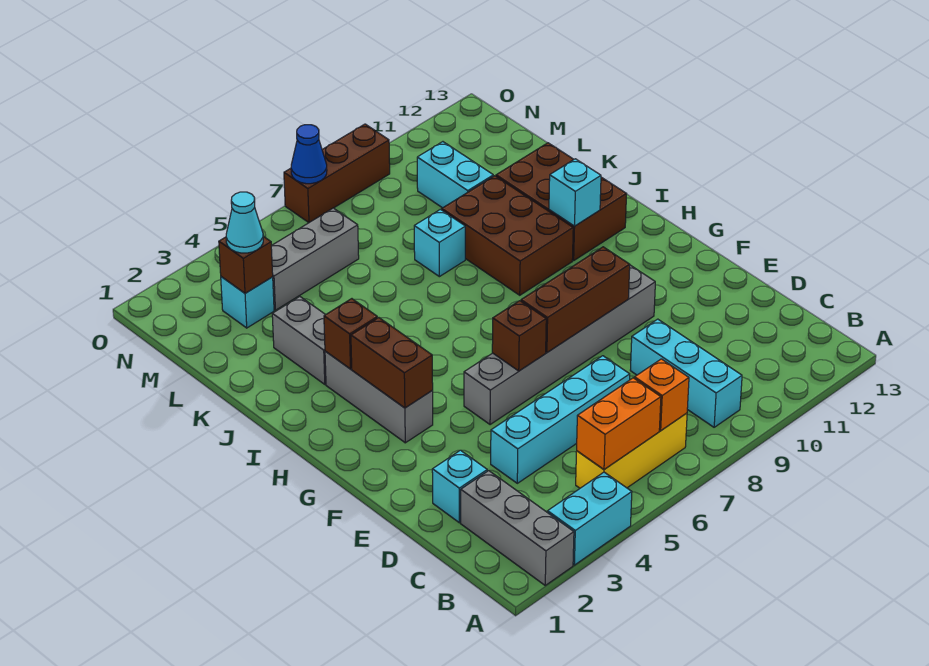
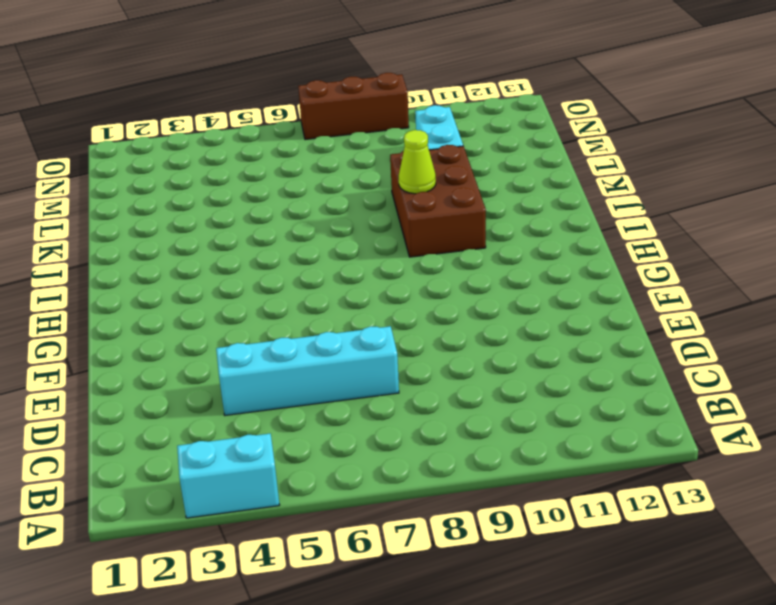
lime cone J9 level 2 -> none
none -> grey brick A2:C2 level 1
none -> yellow brick B5:B7 level 1
none -> cyan brick B9:D9 level 1

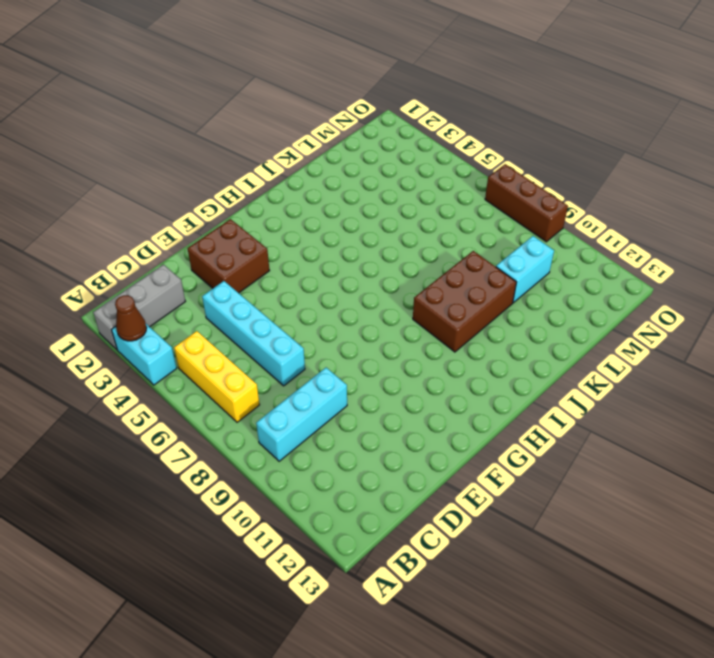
brown cone A3 level 2 -> none
brown brick E2:F3 level 1 -> none
none -> cyan brick D2 level 1
none -> grey brick F5:F10 level 1
none -> grey brick G3:I3 level 1

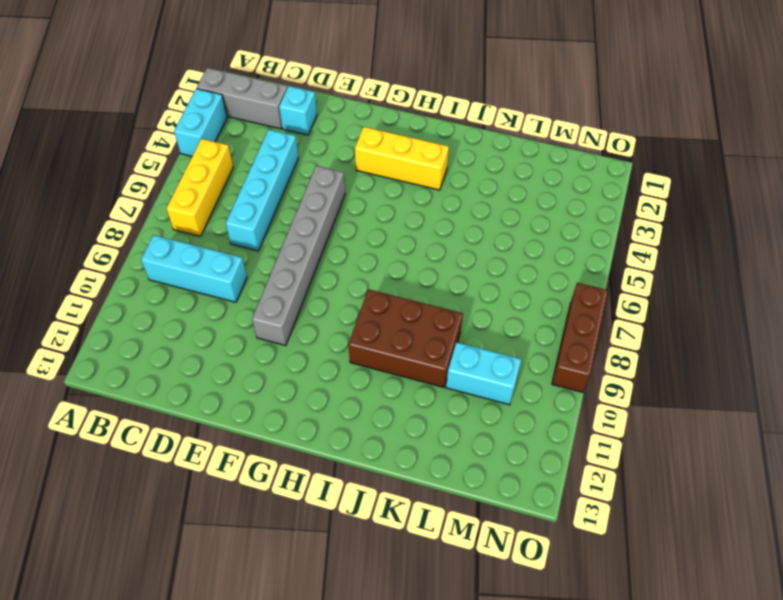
yellow brick G3:I3 level 1 -> grey brick G3:I3 level 1
none -> brown brick I11:K12 level 1
none -> grey brick J3:K3 level 1
none -> cyan brick K8 level 1

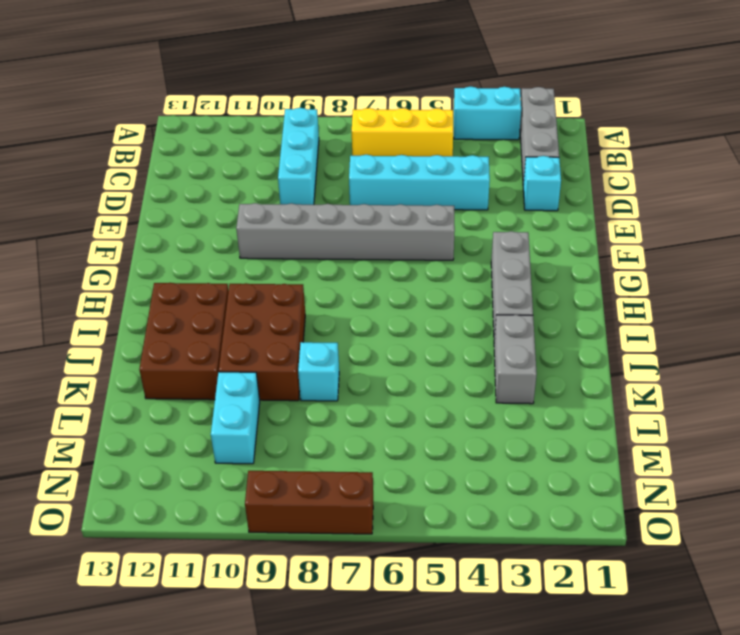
none -> cyan brick M3 level 1
none -> grey brick M4:M6 level 1
none -> orange brick B5:B6 level 2

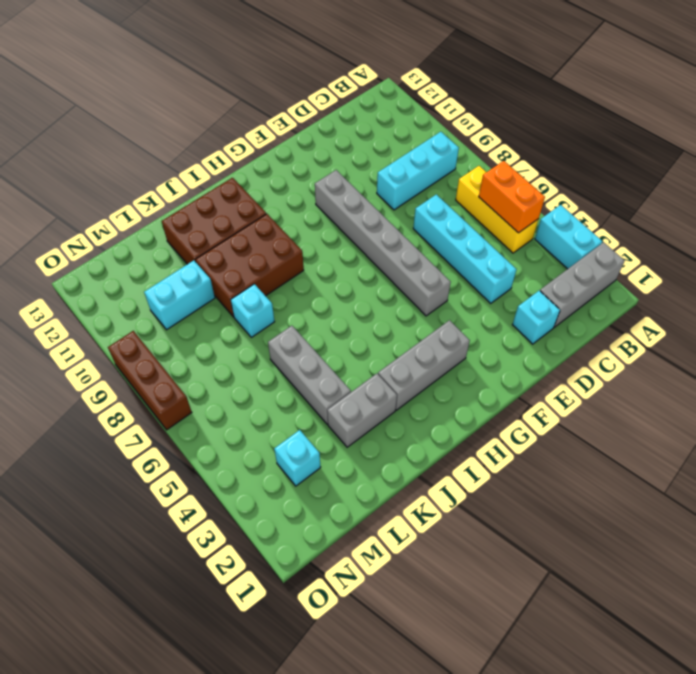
grey brick K4:K6 level 1 -> grey brick M4:M6 level 1
none -> orange brick B7 level 2
none -> brown brick F6 level 2
none -> brown brick F7:F9 level 2

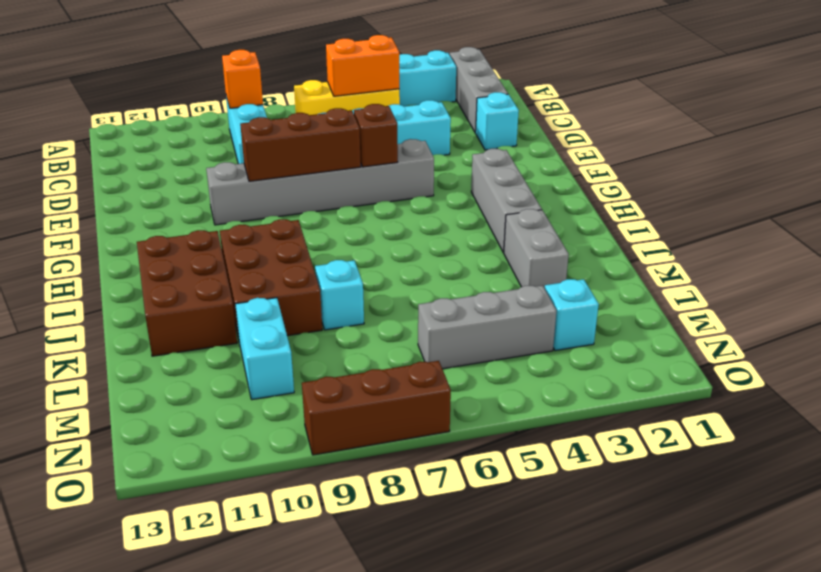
orange brick B9 level 2 -> orange brick B7 level 2
none -> brown brick G3:H3 level 2
none -> brown brick I3 level 2
none -> cyan brick I11 level 2

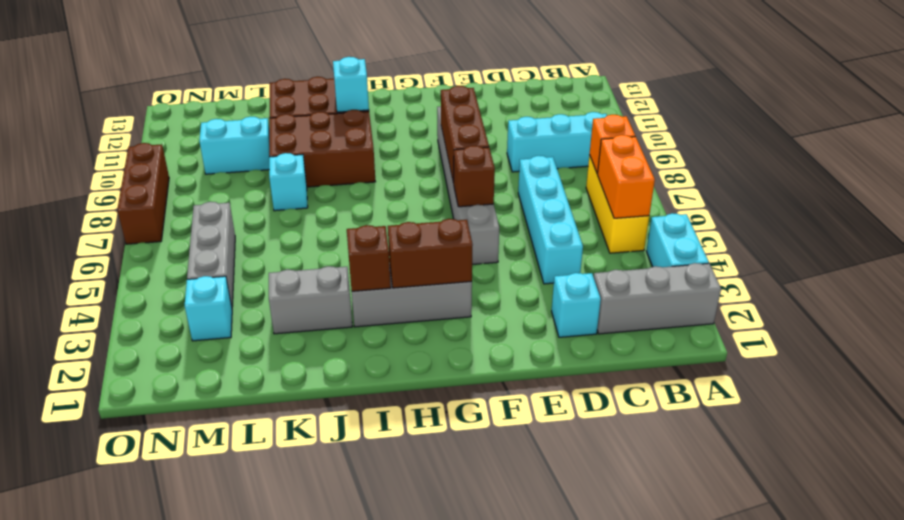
none -> brown brick M3 level 2
none -> blue cone O7 level 2
none -> cyan cone M3 level 3

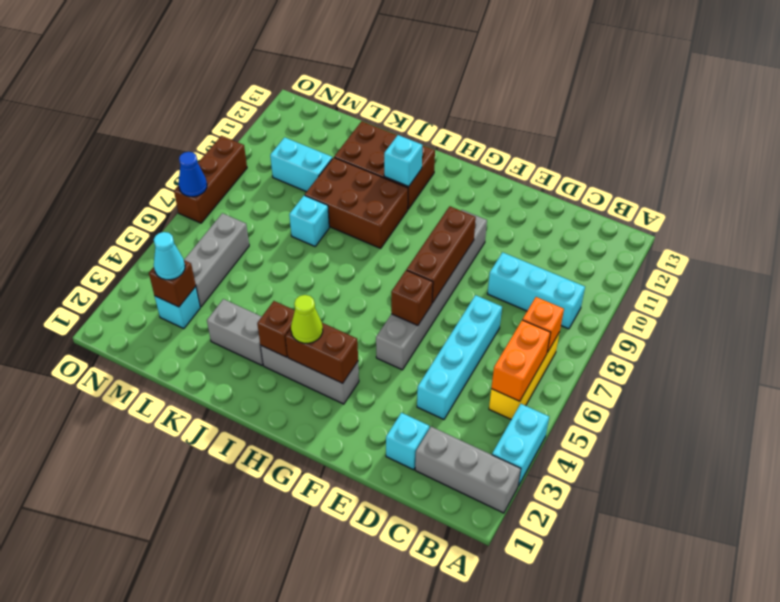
lime cone H3 level 3 -> none

